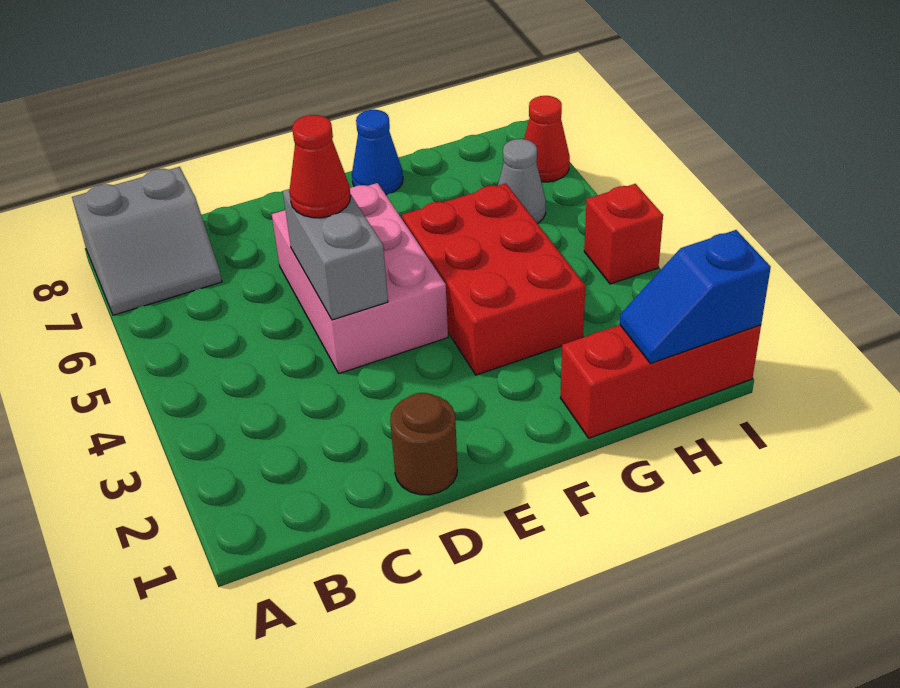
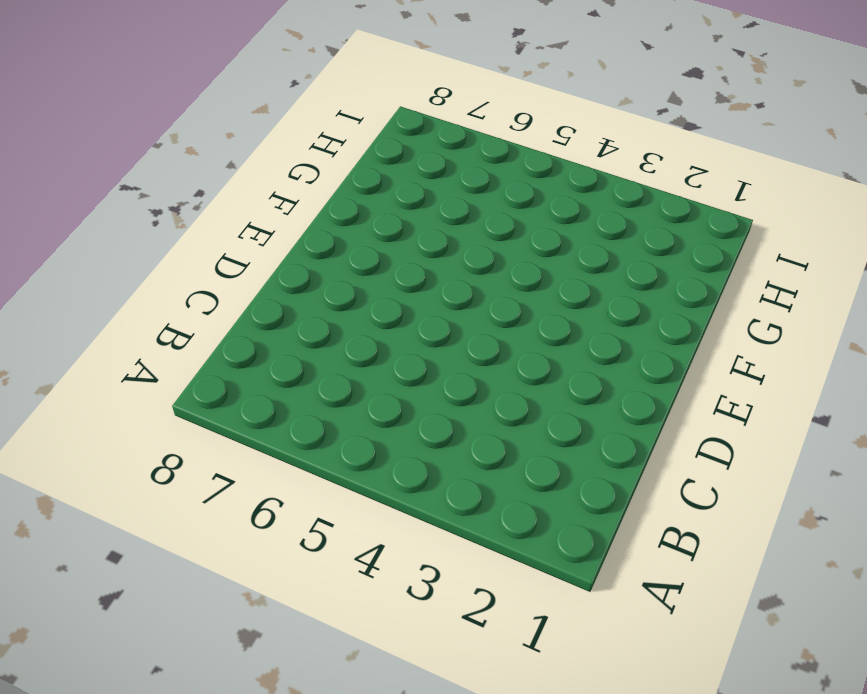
none -> grey slope A7:B8 level 1 top 8
none -> brown round brick D1 level 1
none -> pink brick D4:E6 level 1

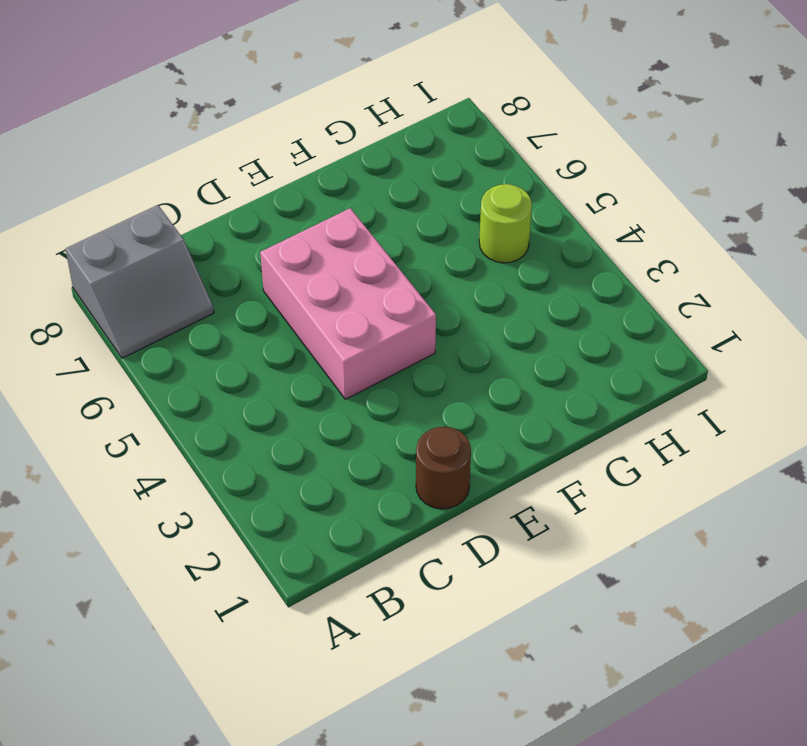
lime round brick H5 level 1 -> none
none -> red brick F3:G5 level 1
none -> blue cone F8 level 1
none -> red brick G1:I1 level 1

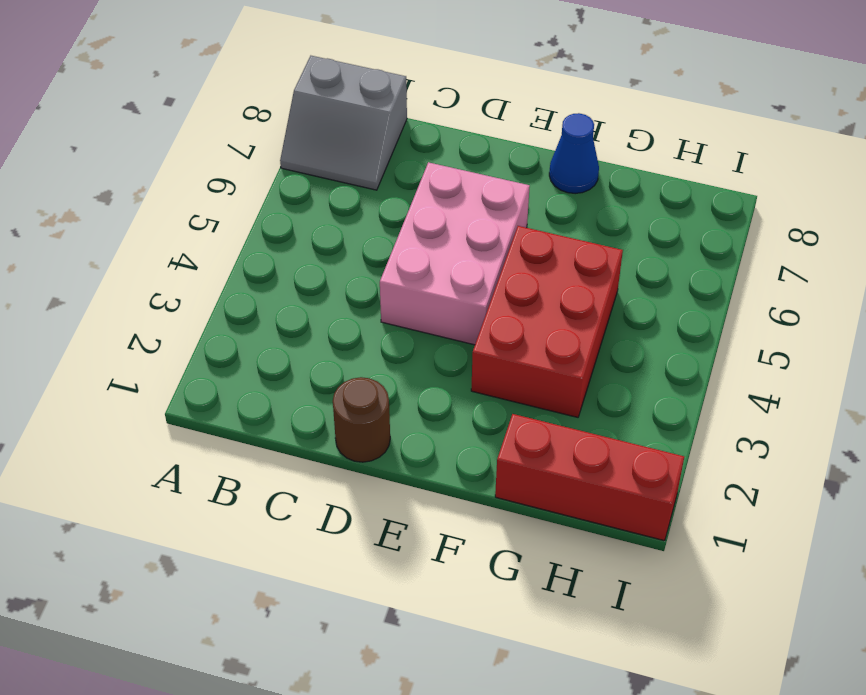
none -> grey cone H6 level 1
none -> red brick I4 level 1
none -> red cone I7 level 1

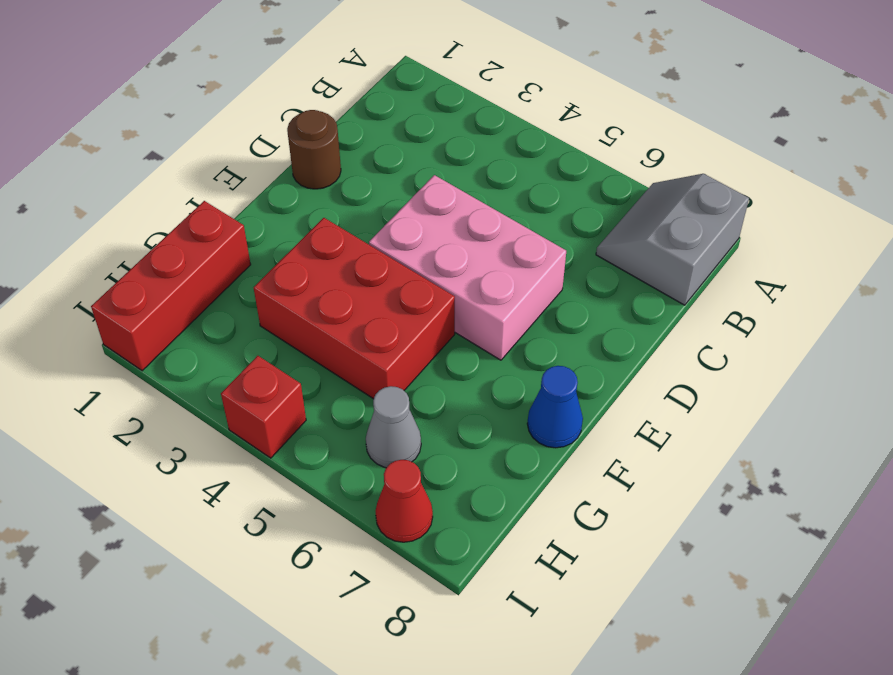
none -> grey brick D4:D5 level 2
none -> blue slope H1:I1 level 2 top I
none -> red cone D5 level 3

